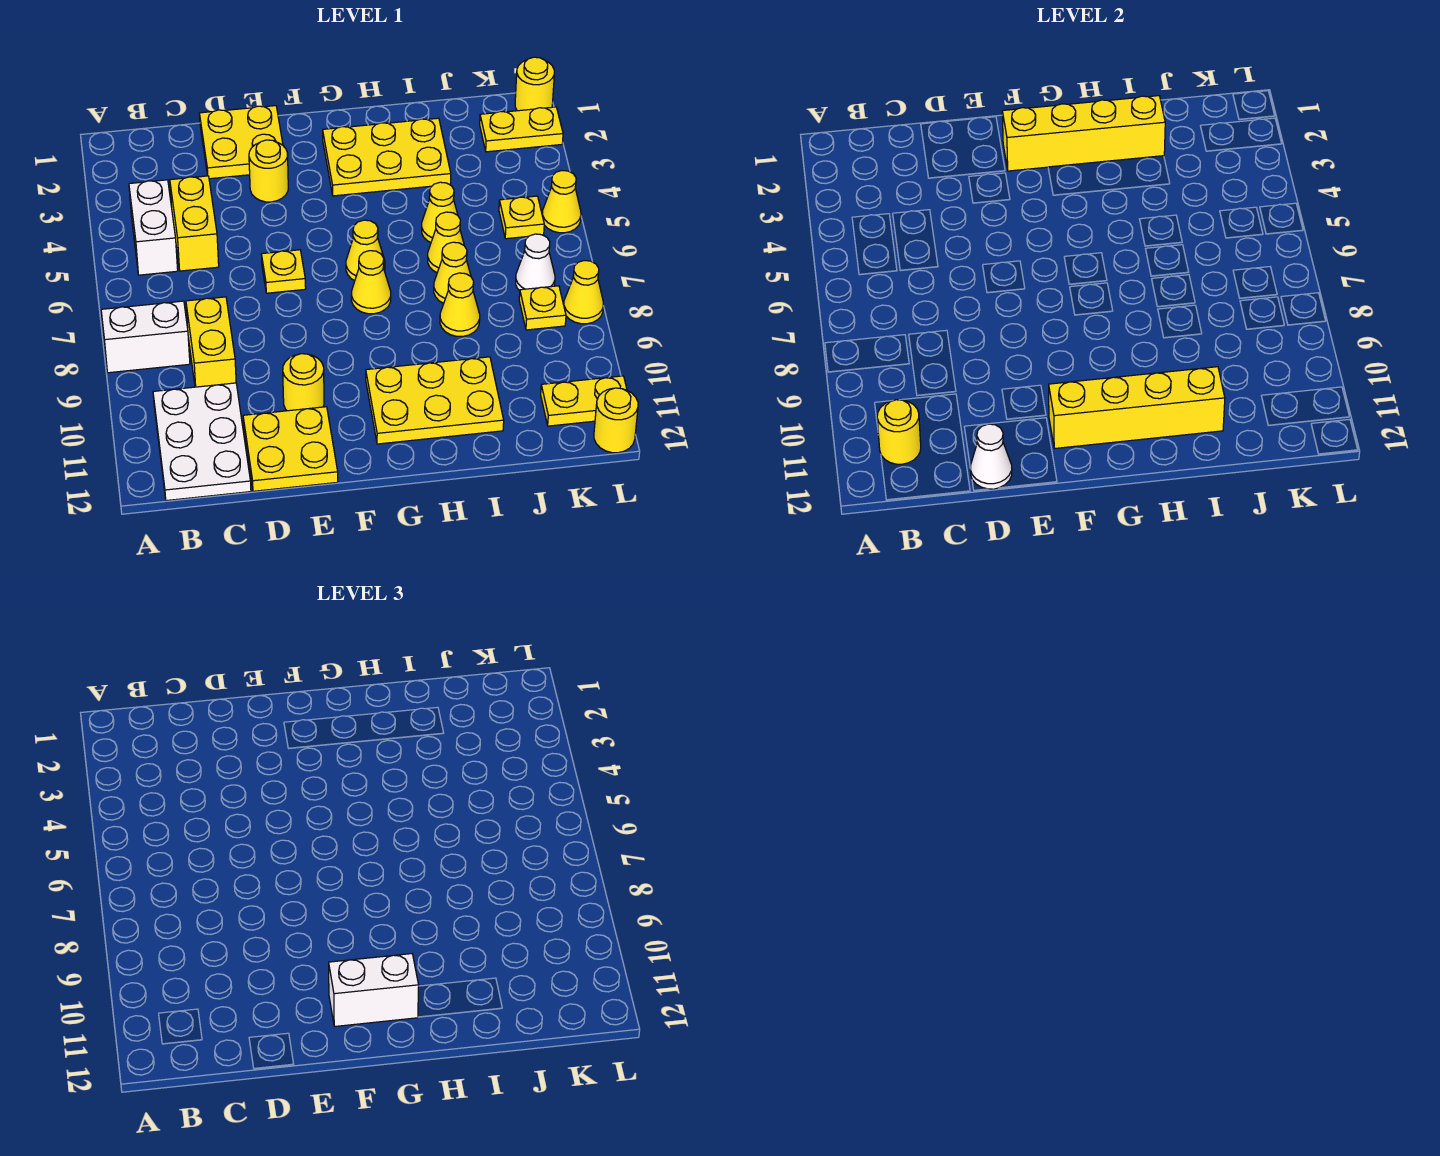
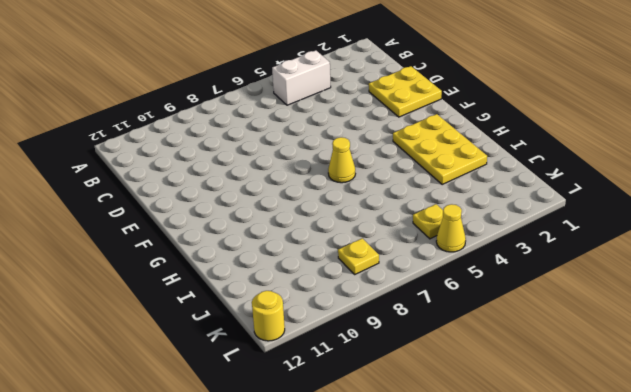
none -> white brick A8:B8 level 1
none -> white plate B10:C12 level 1
none -> yellow brick C4:C5 level 1
none -> yellow brick C8:C9 level 1

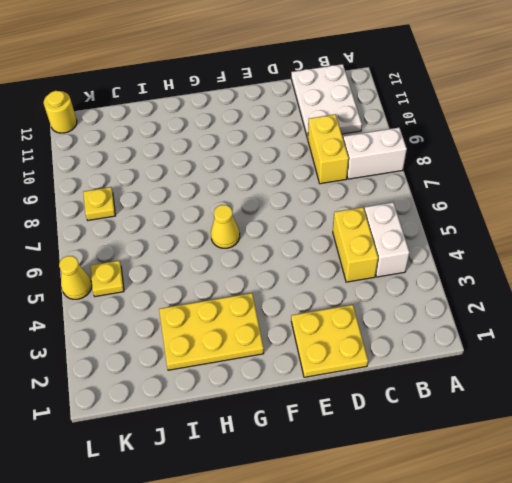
none -> yellow plate D11:E12 level 1
none -> yellow round brick E3 level 1
none -> yellow plate E6 level 1
none -> yellow round brick E10 level 1

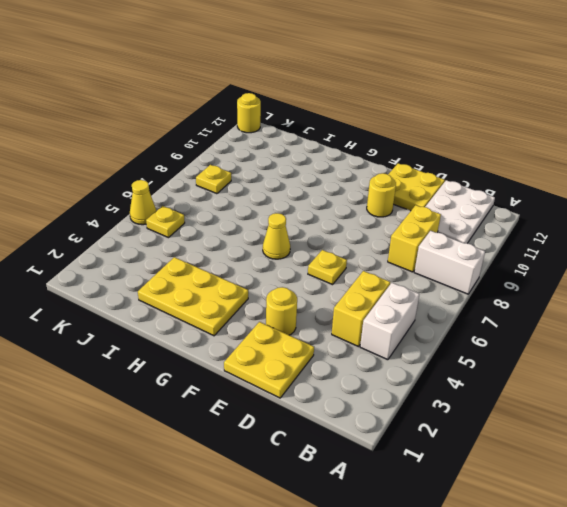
none -> yellow cone G7 level 1
none -> yellow plate G10:I11 level 1
none -> yellow cone I5 level 1
none -> yellow cone I6 level 1

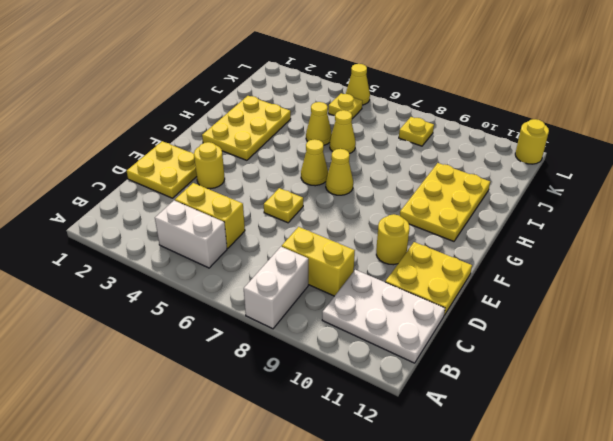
none -> yellow cone I7 level 1
none -> yellow cone I8 level 1
none -> yellow plate K2:L2 level 1
none -> white cone K7 level 1

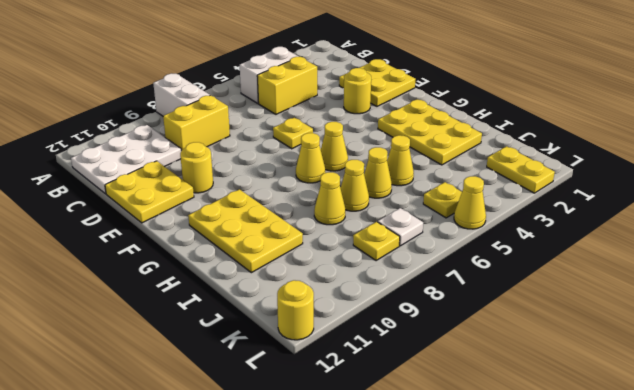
white plate K7 level 1 -> white cone K7 level 1
none -> yellow plate K11:L11 level 1
none -> yellow round brick L1 level 1
none -> yellow cone L8 level 1
none -> yellow round brick B11 level 2

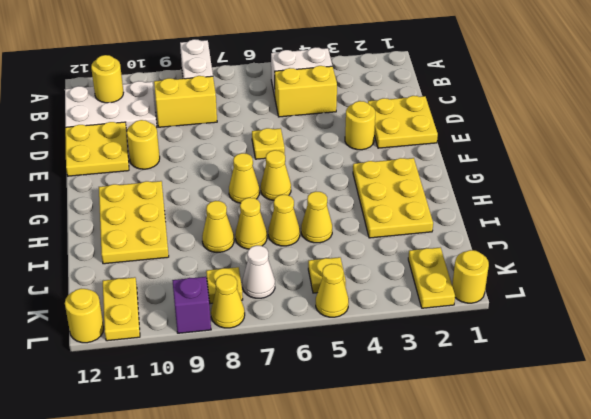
purple brick L9 level 1 -> none
none -> white cone D12 level 2
none -> yellow brick F2:I2 level 2
none -> yellow brick F11:I11 level 2
none -> white brick F11:G11 level 3

